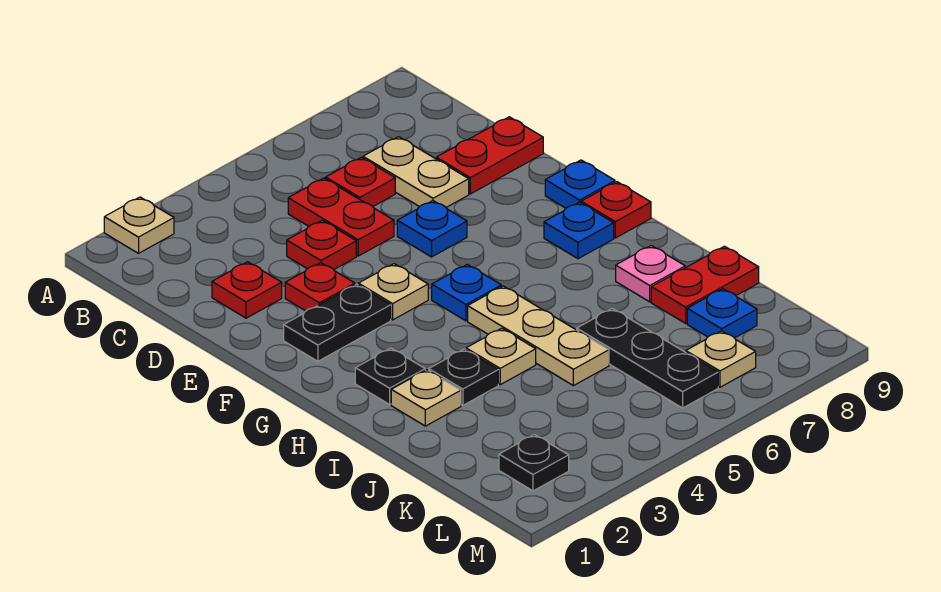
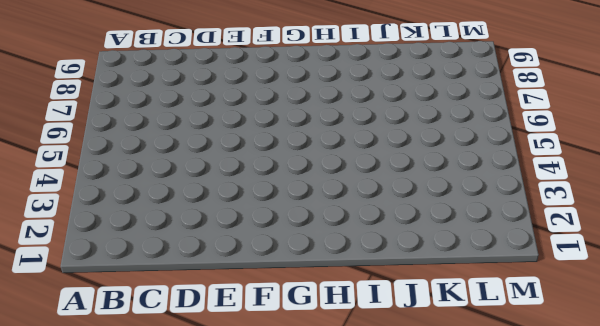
none -> tan plate A2 level 1
none -> red plate C5:D5 level 1
none -> red plate C6 level 1

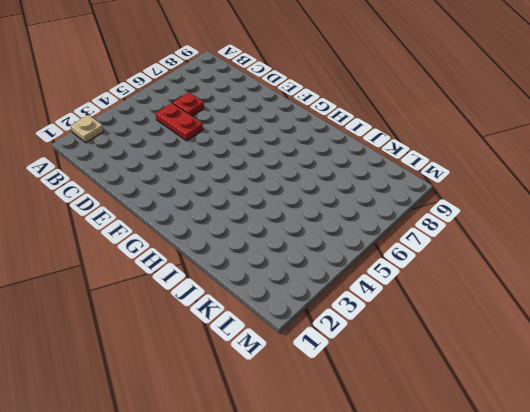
none -> tan plate C7:D7 level 1
none -> red plate D2 level 1
none -> red plate D4 level 1

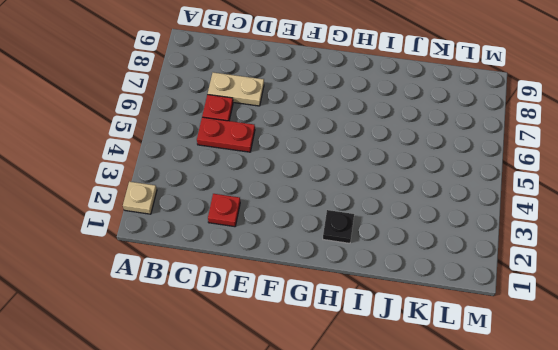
none -> red plate D4 level 1
none -> red plate D8:D9 level 1
none -> red plate E3 level 1

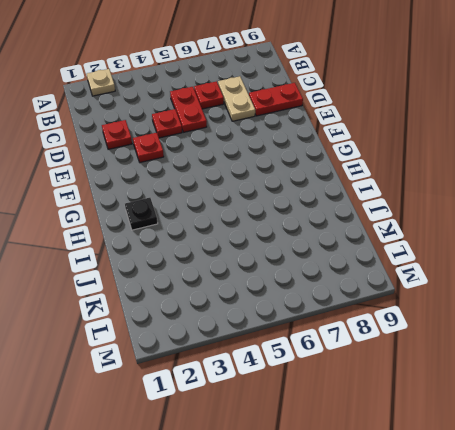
none -> blue plate E6 level 1
none -> black plate F2:F3 level 1
none -> tan plate F4 level 1

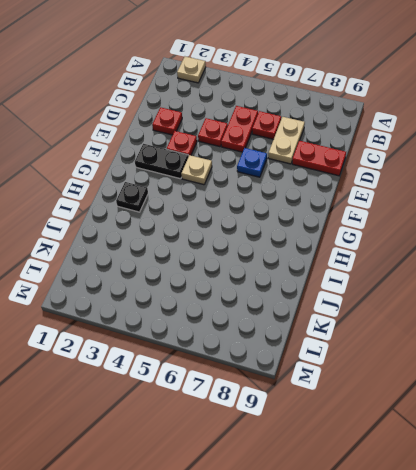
none -> blue plate F9 level 1
none -> blue plate G5 level 1
none -> blue plate G8 level 1

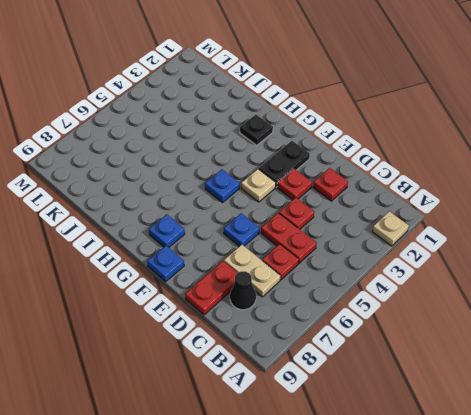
black cone C8 level 1 -> none
none -> red plate G9 level 1
none -> tan plate H5:J5 level 1
none -> tan plate I2 level 1

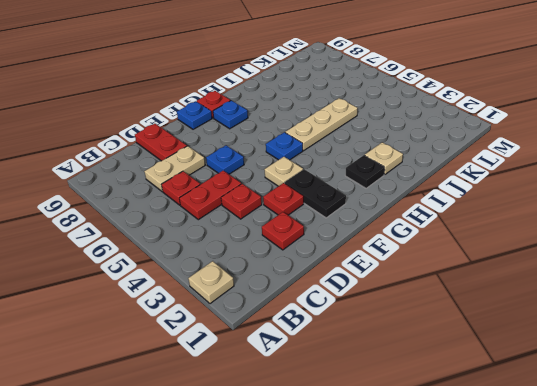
none -> black plate I3 level 1
none -> tan plate I4 level 1
none -> pink plate I8 level 1

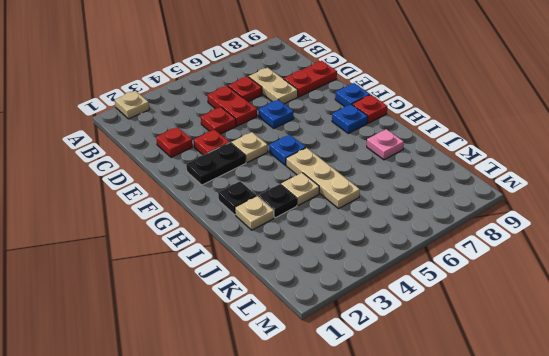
none -> black plate J6:L6 level 1
none -> red plate J8:J9 level 1
none -> blue plate K8 level 1

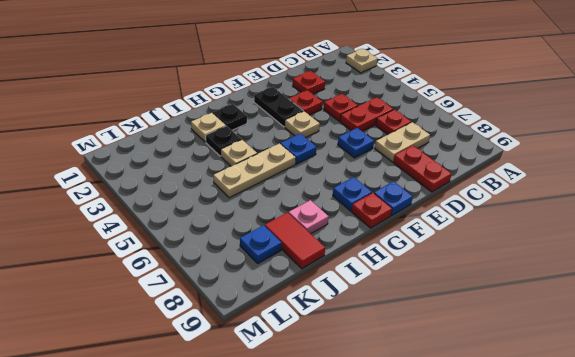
red tile J8:J9 level 1 -> red plate J8:J9 level 1
none -> black plate J6:L6 level 1
none -> black plate L2 level 1
none -> tan plate L7 level 1

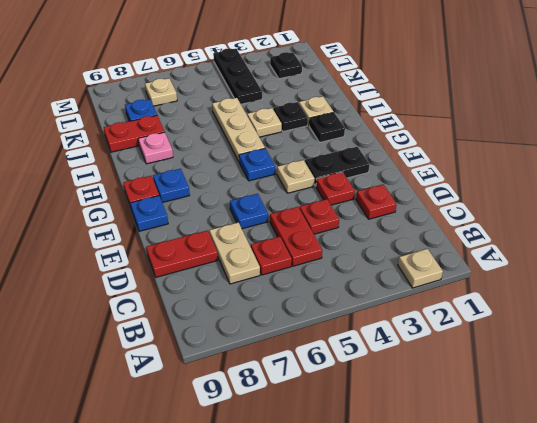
black plate K4:M4 level 1 -> black plate J6:L6 level 1

